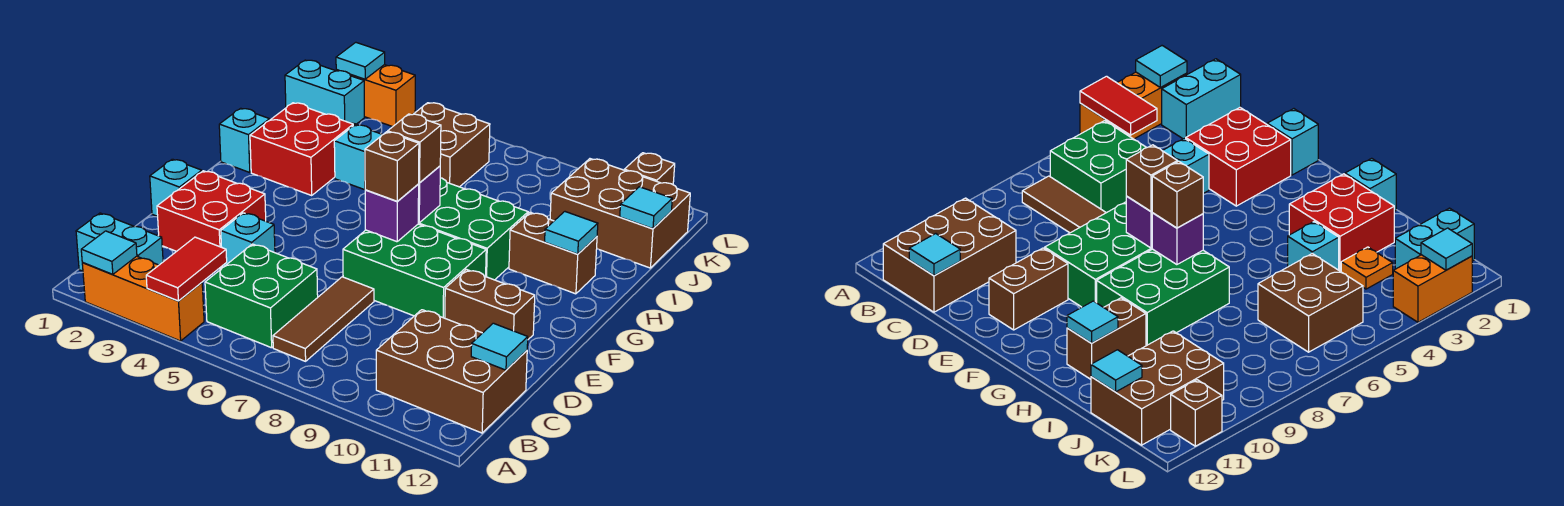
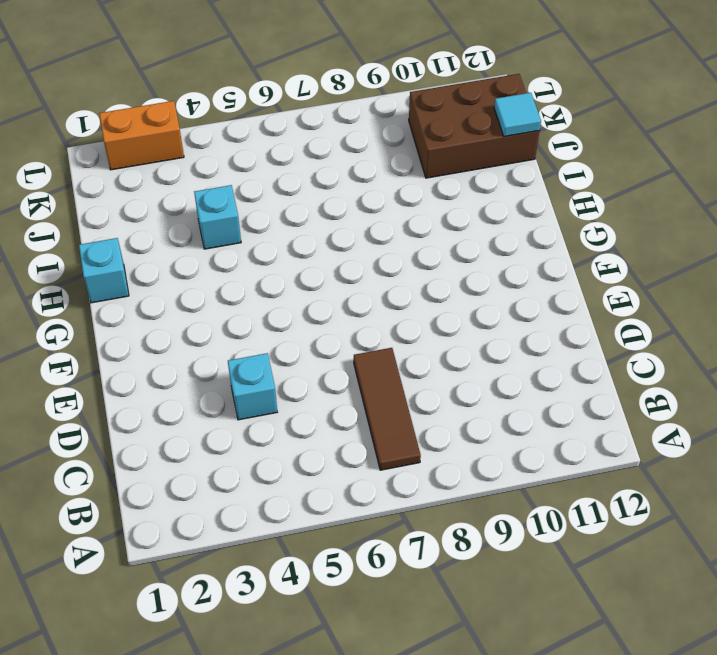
none -> orange brick A2:A4 level 1
none -> cyan brick B1:B2 level 1
none -> green brick B5:C6 level 1
none -> brown brick B10:C12 level 1

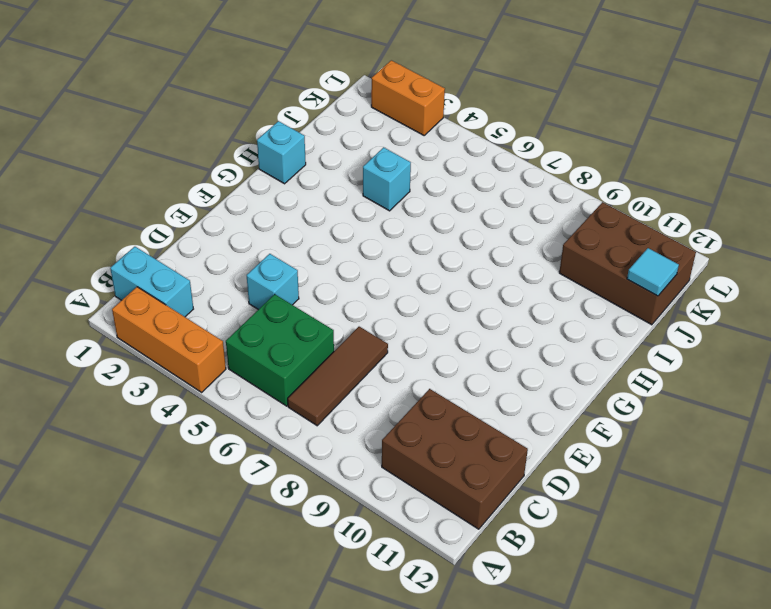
none -> red brick D2:E3 level 1
none -> cyan brick E1 level 1
none -> green brick E7:F9 level 1
none -> brown brick E10:E11 level 1

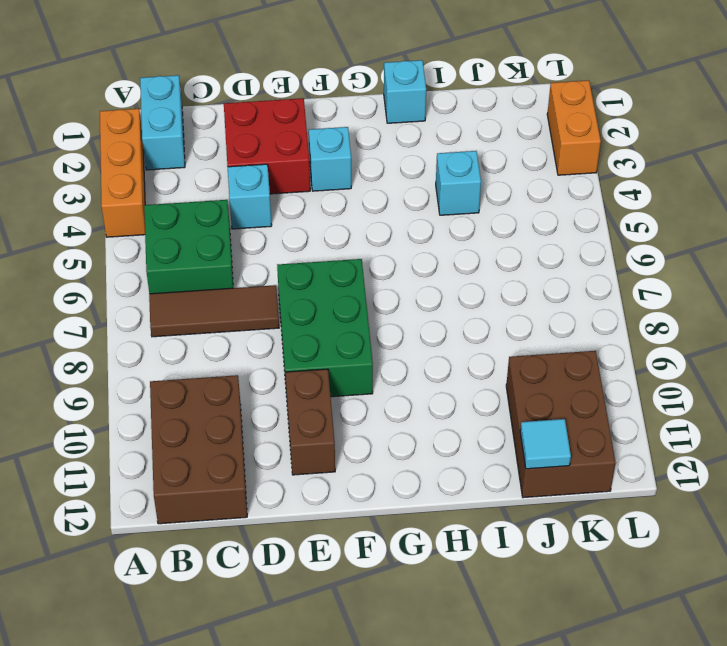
cyan brick F3 level 1 -> cyan brick E1 level 1
none -> green brick G7:H9 level 1
none -> red brick H2:I3 level 1
none -> brown brick H10:H11 level 1
none -> orange plate J3 level 1

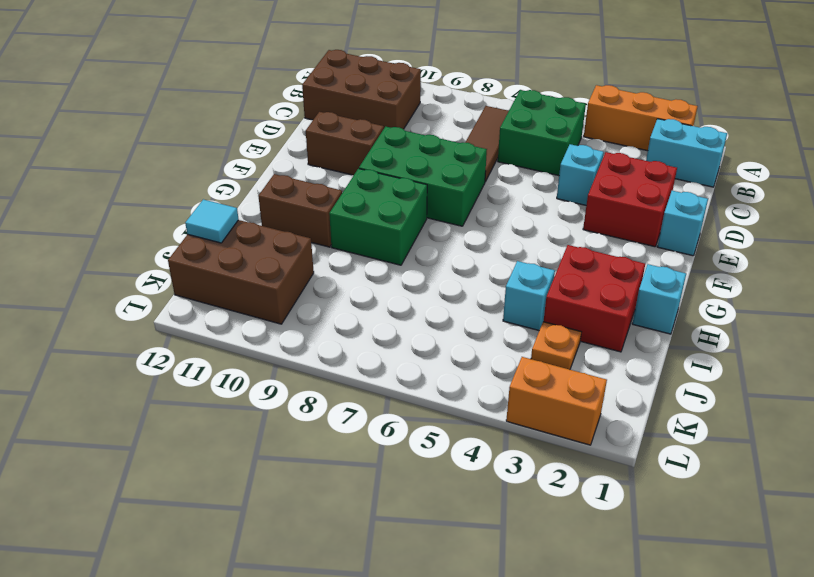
green brick G8:H9 level 1 -> green brick G7:H9 level 1
none -> brown brick J5:K6 level 1
none -> cyan brick K1:K2 level 1
none -> brown brick L11 level 1
none -> cyan tile A2 level 2

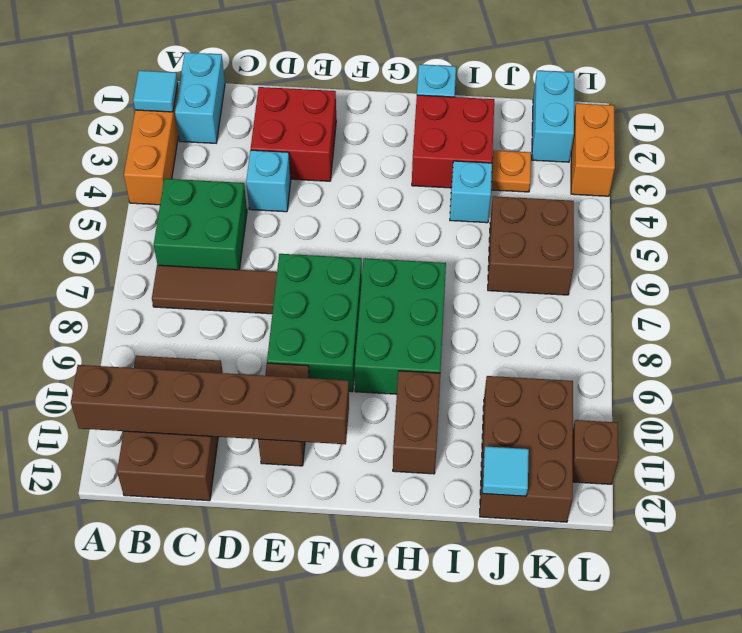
brown brick A11:F11 level 2 -> none
none -> cyan brick E1 level 1
none -> red tile A4:B4 level 2
none -> cyan tile C12 level 2
none -> purple brick F7 level 2

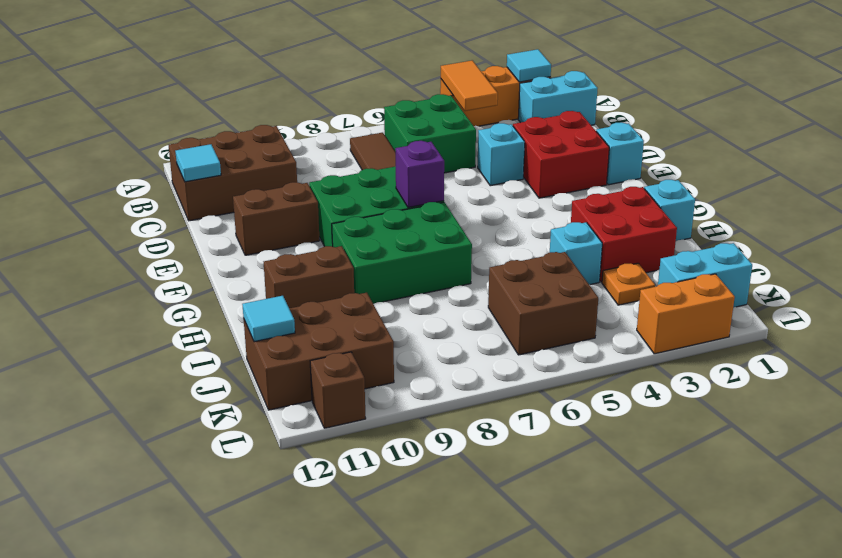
orange tile A4:B4 level 2 -> red tile A4:B4 level 2
none -> purple brick G7 level 2
none -> cyan tile H11 level 2
none -> cyan tile L2 level 2
none -> brown brick F7 level 3

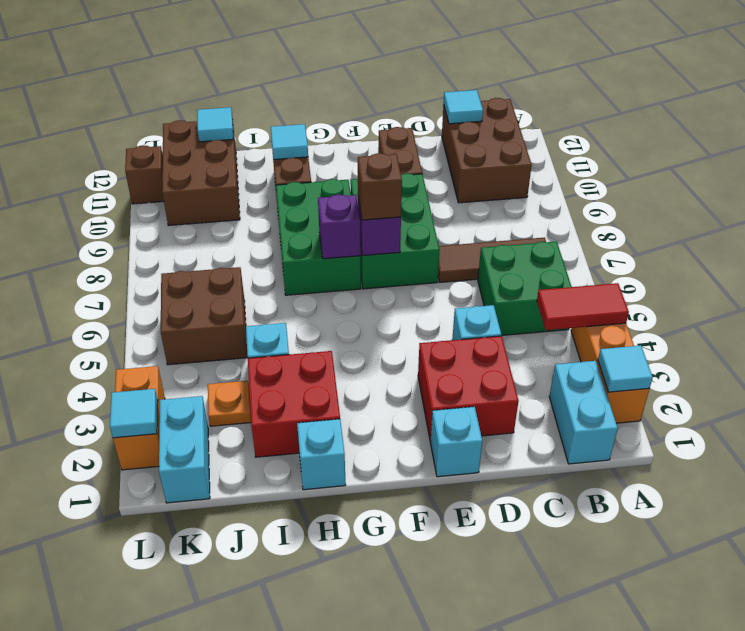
none -> brown brick G7 level 3

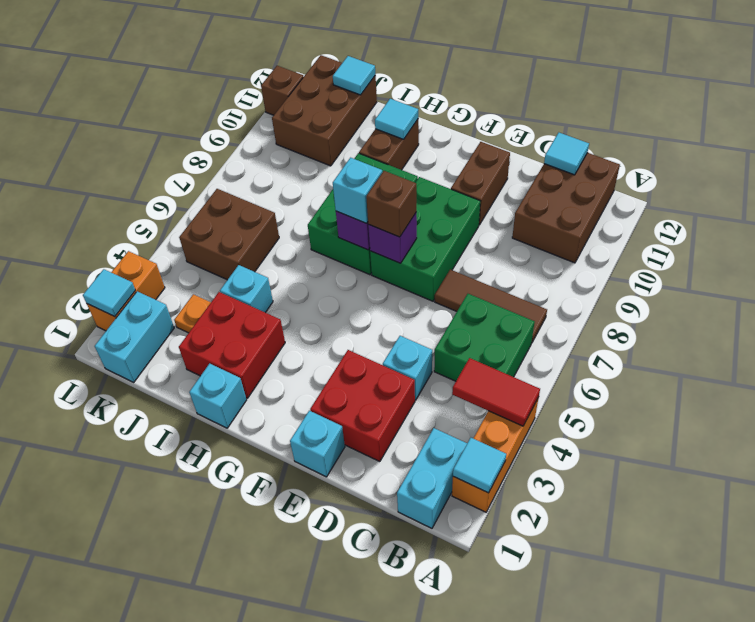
cyan brick G7 level 3 -> brown brick G7 level 3

